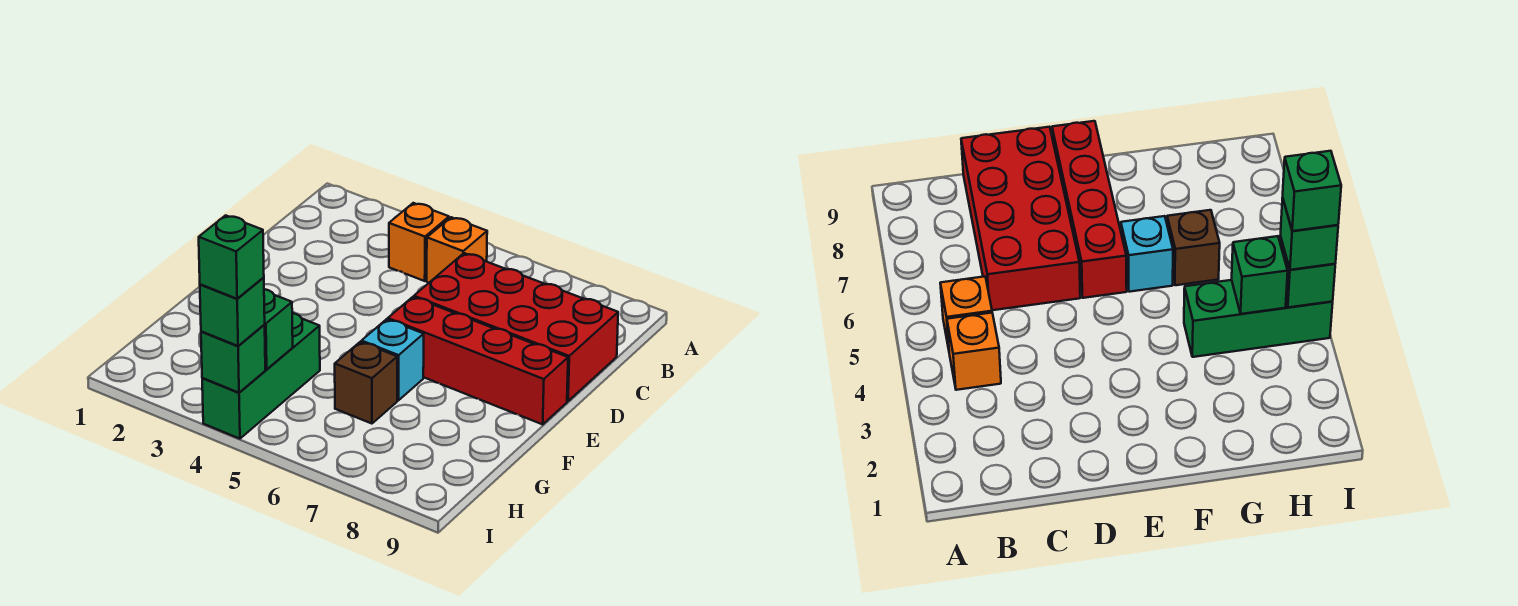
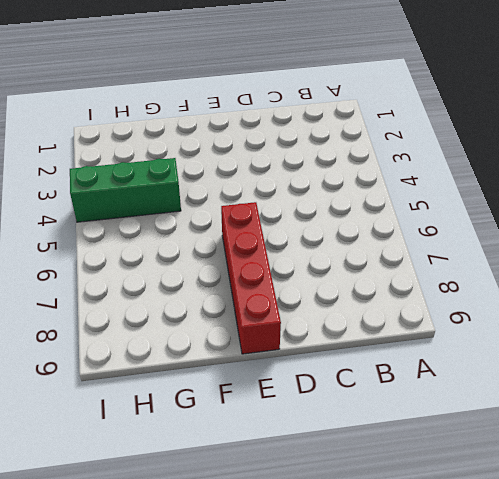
none -> orange brick B4 level 1
none -> orange brick B5 level 1

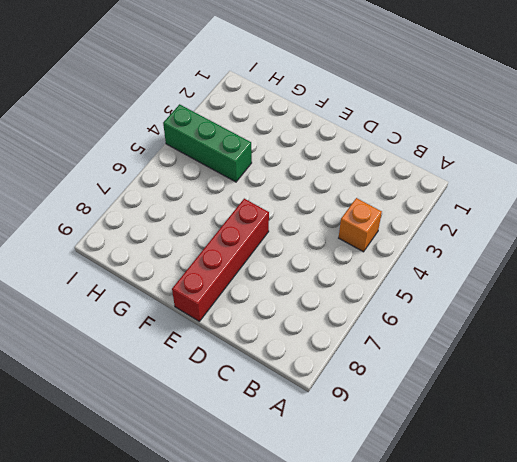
none -> orange brick B5 level 1
none -> red brick C6:D9 level 1

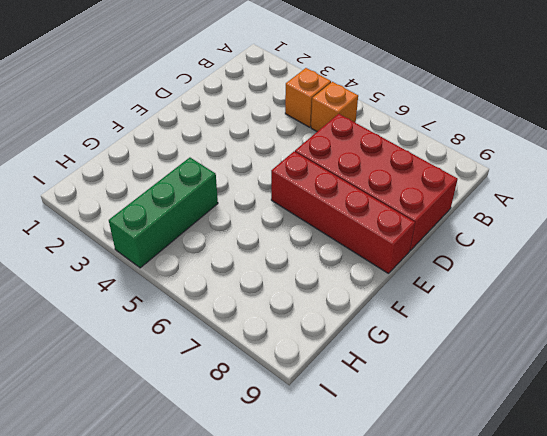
none -> cyan brick F6 level 1
none -> brown brick G6 level 1

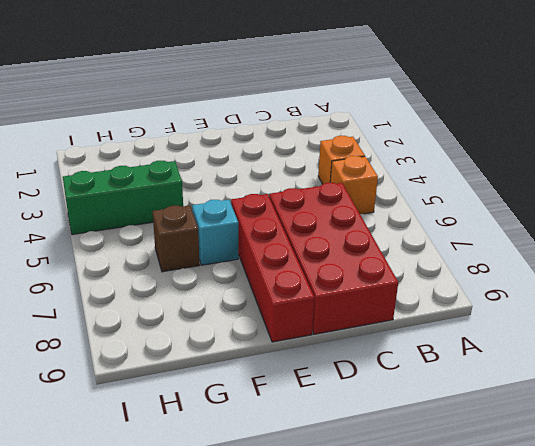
none -> green brick H4 level 2
none -> green brick I4 level 2

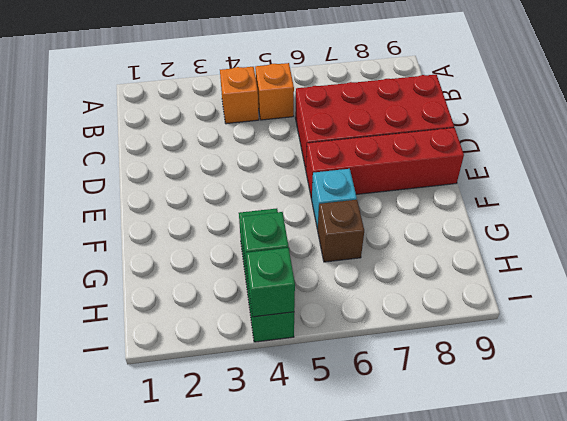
none -> green brick I4 level 3
none -> green brick I4 level 4

